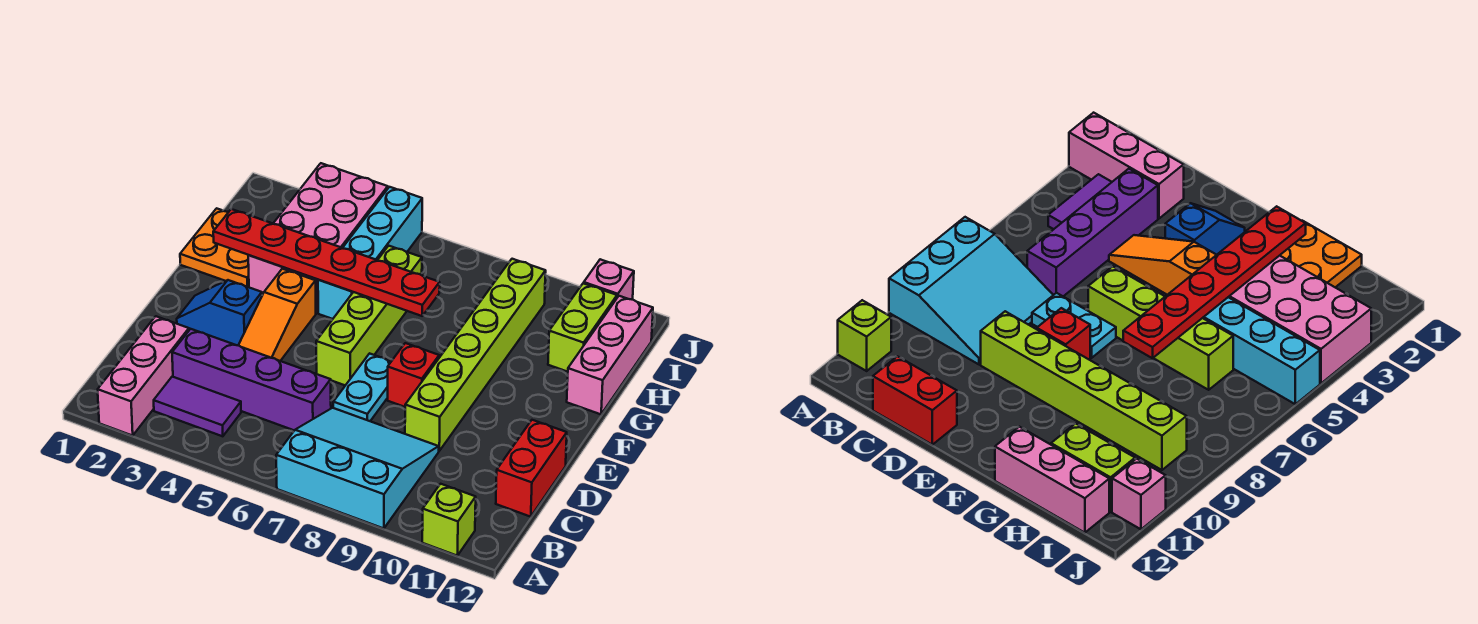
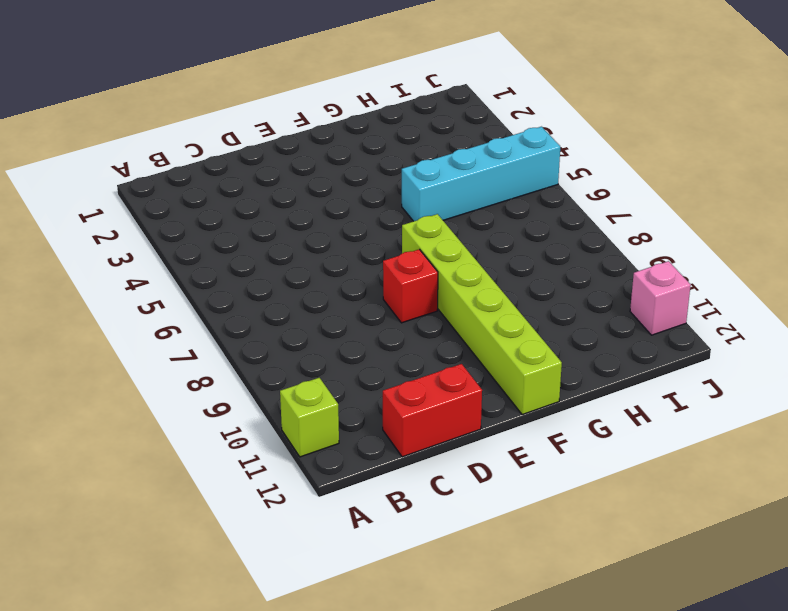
lime brick F7:F12 level 1 -> lime brick D9:I9 level 1
none -> pink brick A2:C2 level 1
none -> cyan slope A7:C9 level 1 top A
none -> purple tile B3:B4 level 1

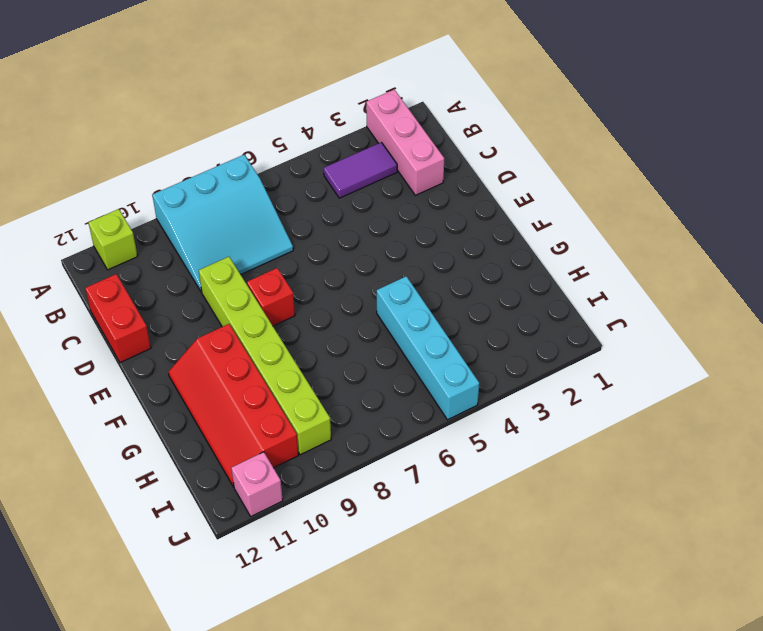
red slope F10:I11 level 1 top 10 -> lime brick H11:I11 level 1
none -> purple brick C3:C6 level 1
none -> orange slope D4:F4 level 1 top F
none -> cyan plate D7:E7 level 1

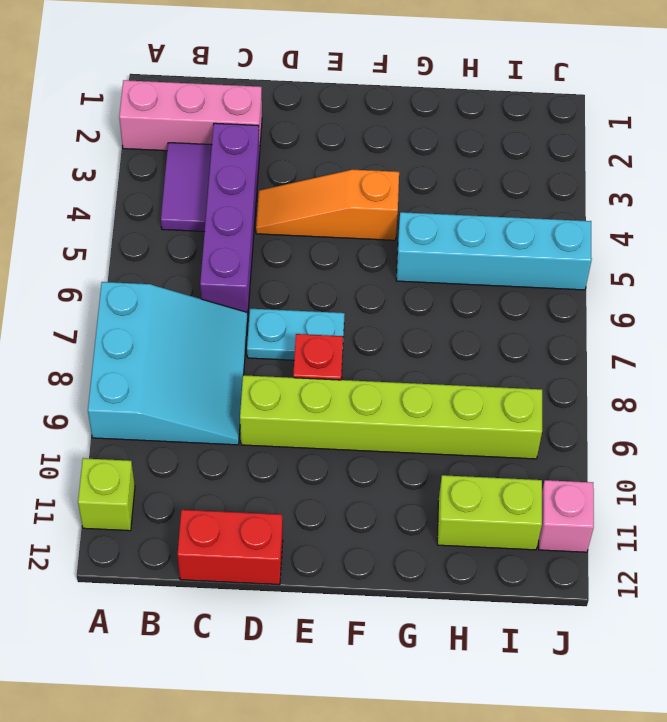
none -> blue slope E2:E3 level 1 top 3
none -> lime brick E6:H6 level 1
none -> orange plate G1:H2 level 1

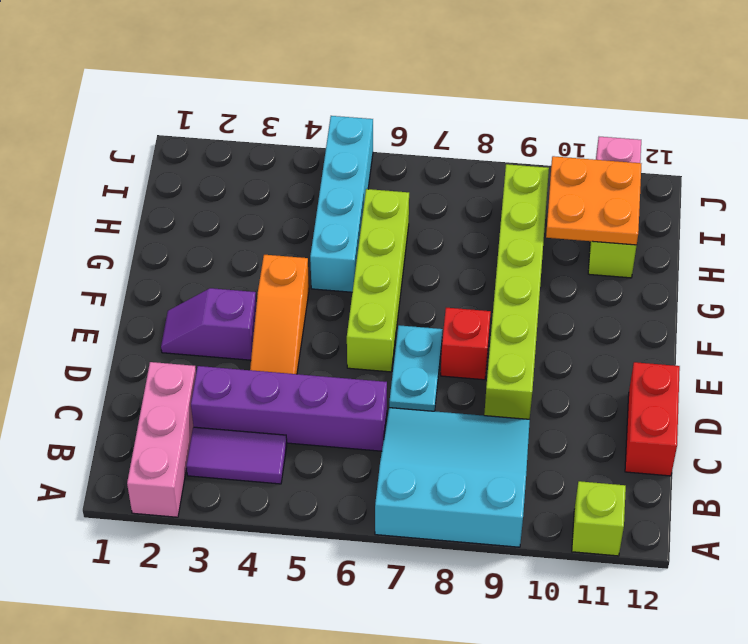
purple slope E2:E3 level 1 top 3 -> blue slope E2:E3 level 1 top 3
orange plate H10:I11 level 2 -> orange plate G1:H2 level 1
none -> pink brick G3:J4 level 1
none -> pink brick G12:I12 level 1
none -> red plate G2:G7 level 2

